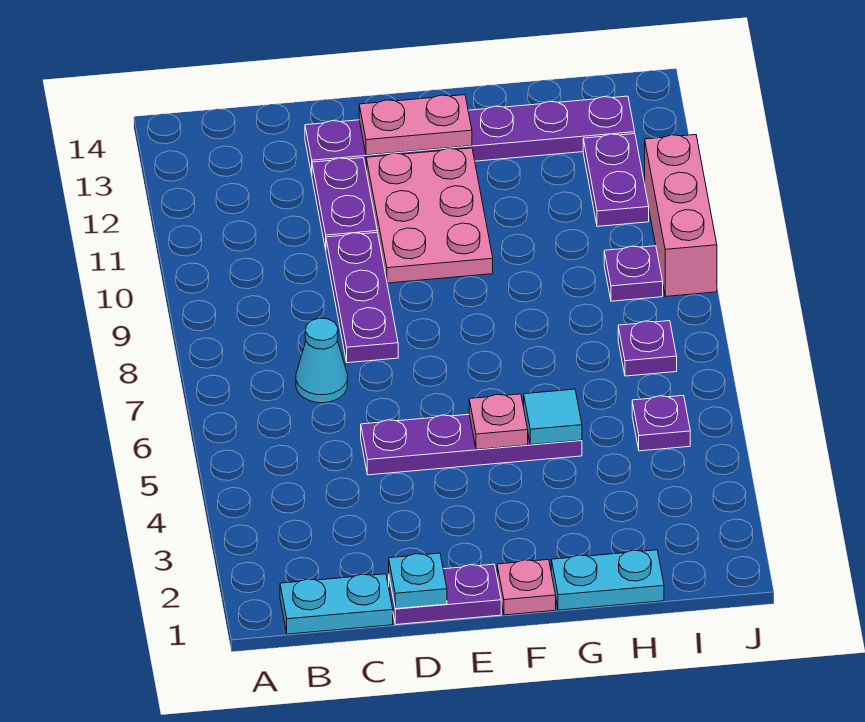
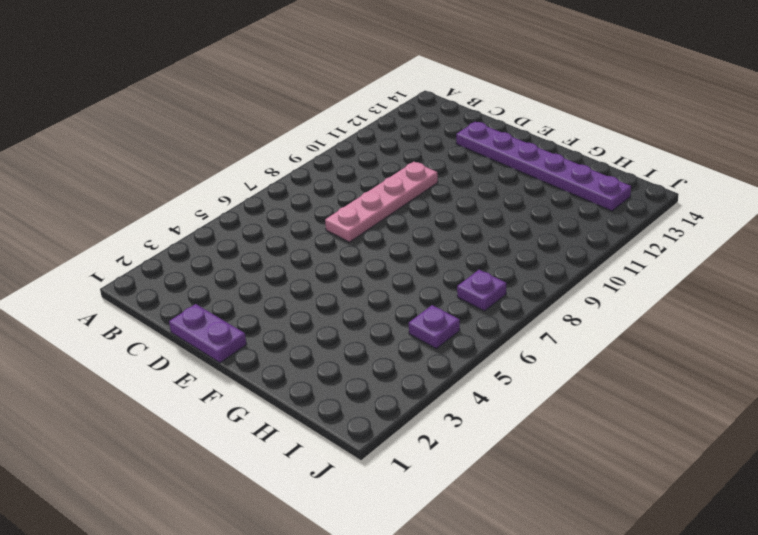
pink plate D7:D10 level 1 -> purple plate D8:D10 level 1
none -> cyan plate B1:C1 level 1
none -> cyan cone C7 level 1
none -> purple plate D5:G5 level 1

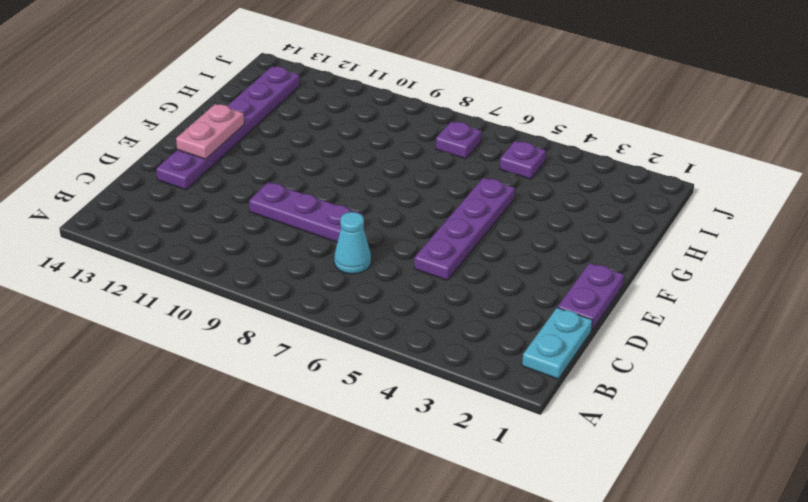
none -> purple plate D11:D12 level 1
none -> pink plate E10:F12 level 1
none -> pink plate F1 level 1

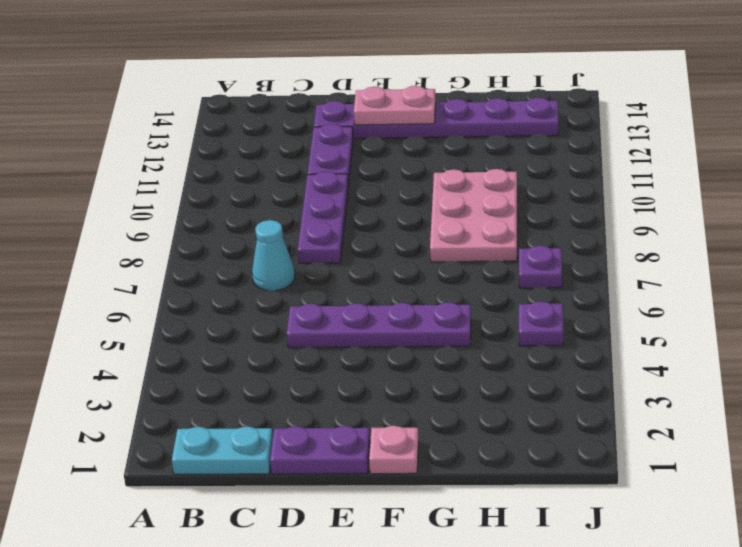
pink plate G8:H10 level 1 -> pink plate E10:F12 level 1
none -> cyan plate G1:H1 level 1
none -> purple plate I9 level 1
none -> purple plate I11:I12 level 1

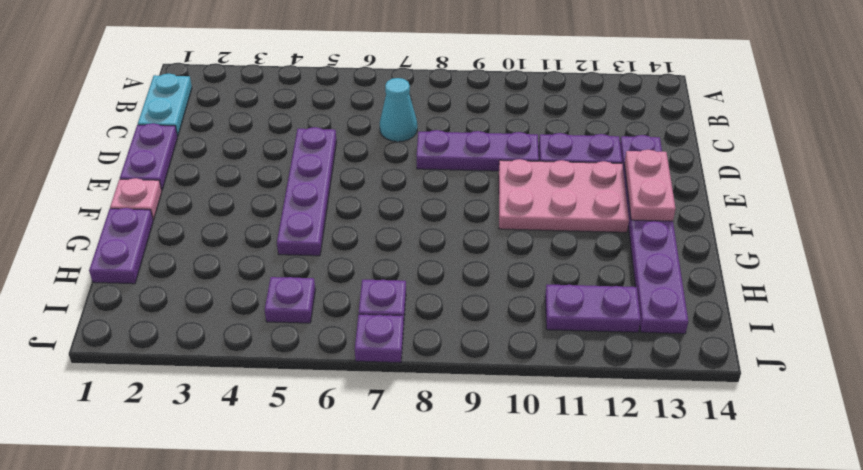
purple plate G1:H1 level 1 -> cyan plate G1:H1 level 1
purple plate J7 level 1 -> purple plate I9 level 1
none -> pink brick J9:J11 level 1
none -> cyan plate D1 level 2
none -> pink plate F5 level 2

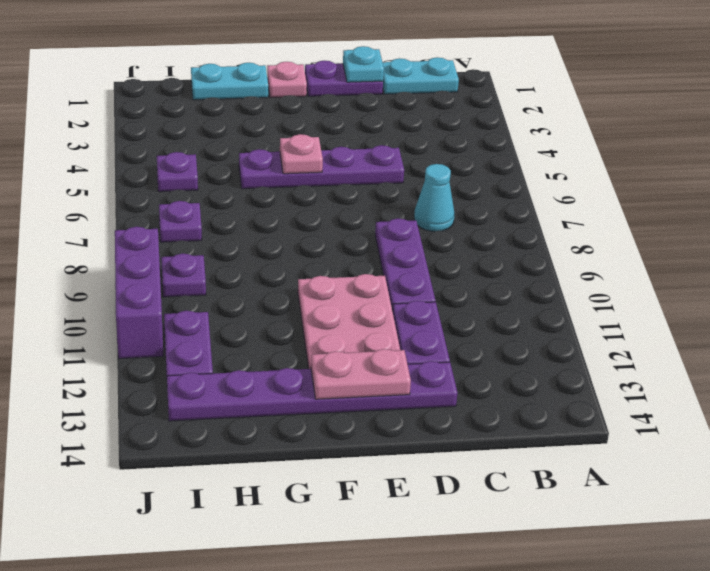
purple brick J9:J11 level 1 -> pink brick J9:J11 level 1
none -> cyan tile G5 level 2

